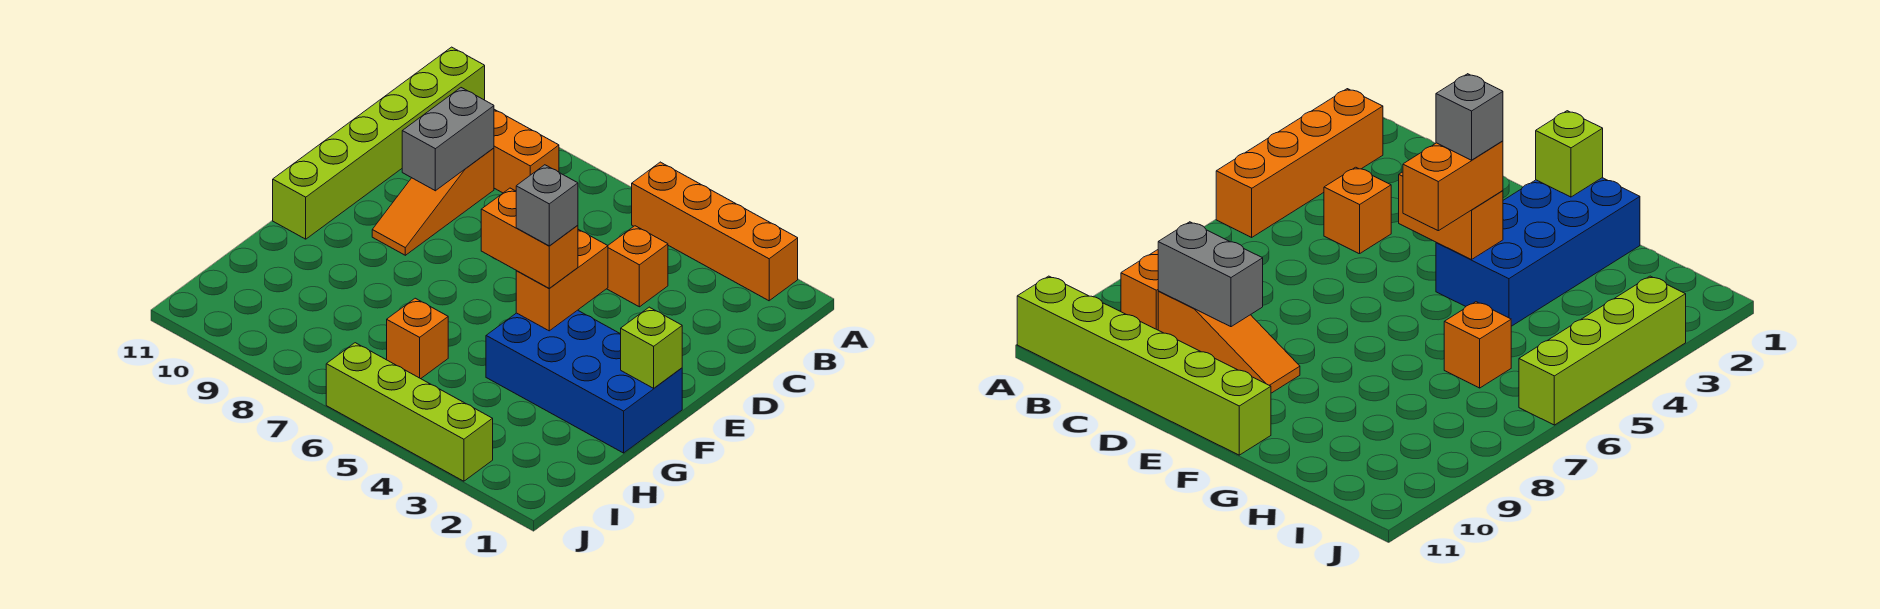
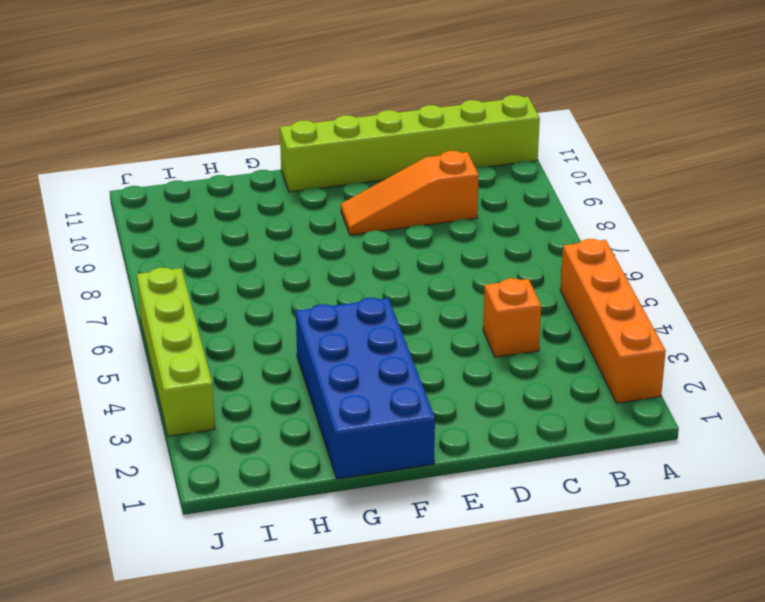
none -> orange brick B8:B9 level 1
none -> orange brick H6 level 1
none -> grey brick C9:D9 level 2

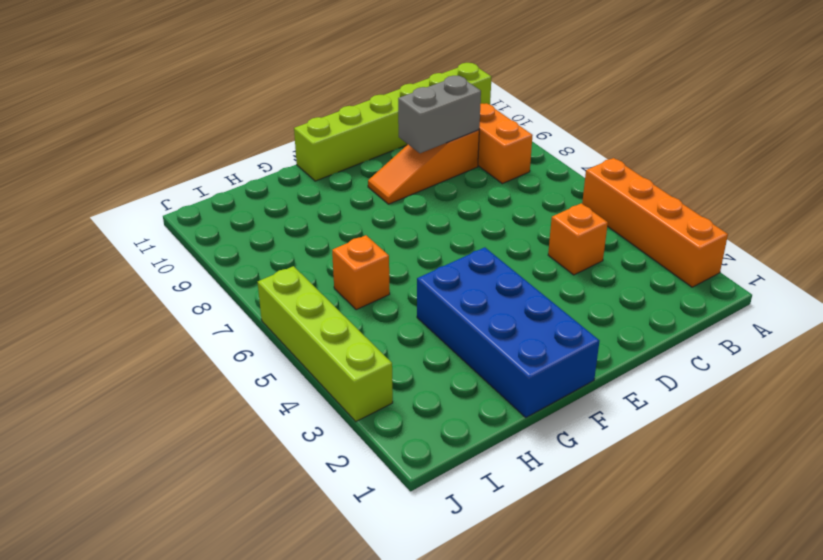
none -> orange brick E4:F4 level 2
none -> lime brick F1 level 2
none -> orange brick F4:F5 level 3

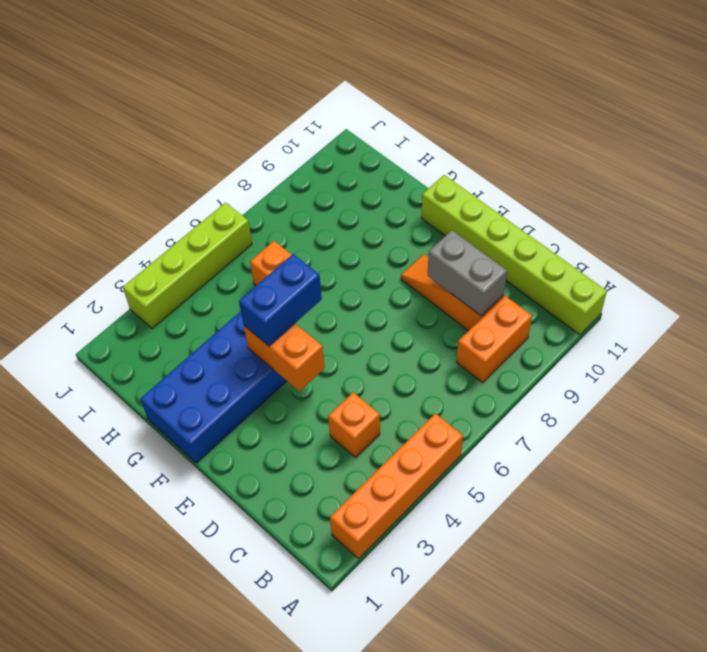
blue brick F4:F5 level 3 -> orange brick F4:F5 level 3
none -> lime brick F1 level 2
none -> grey brick F4 level 4

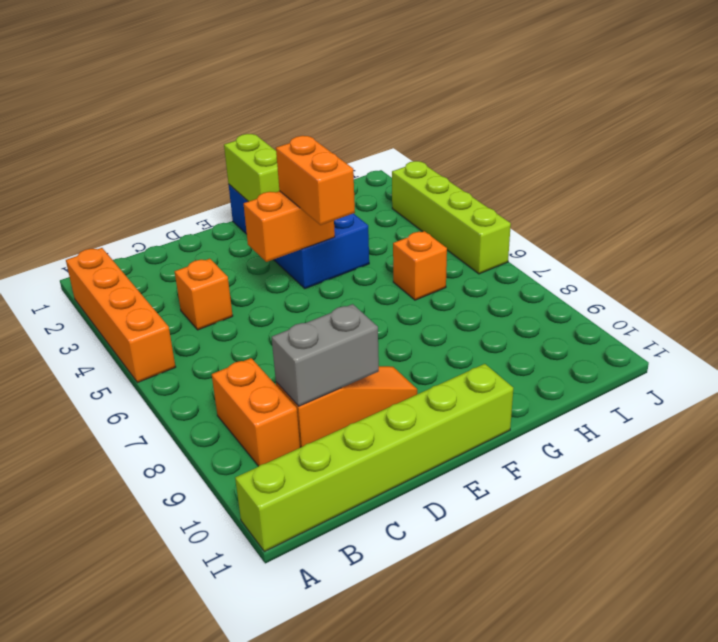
lime brick F1:F2 level 2 -> lime brick F1 level 2
none -> grey brick F4 level 4

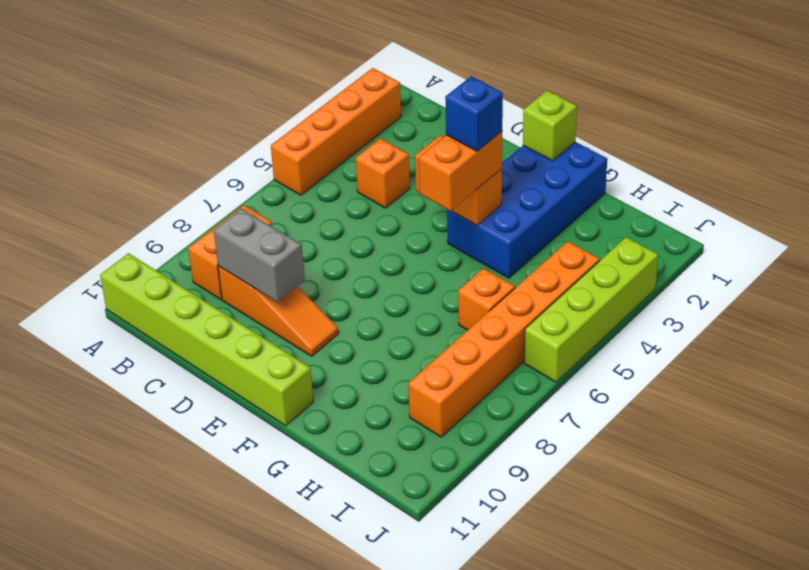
blue brick F4 level 4 -> grey brick F4 level 4
orange brick I4:I9 level 1 -> none

